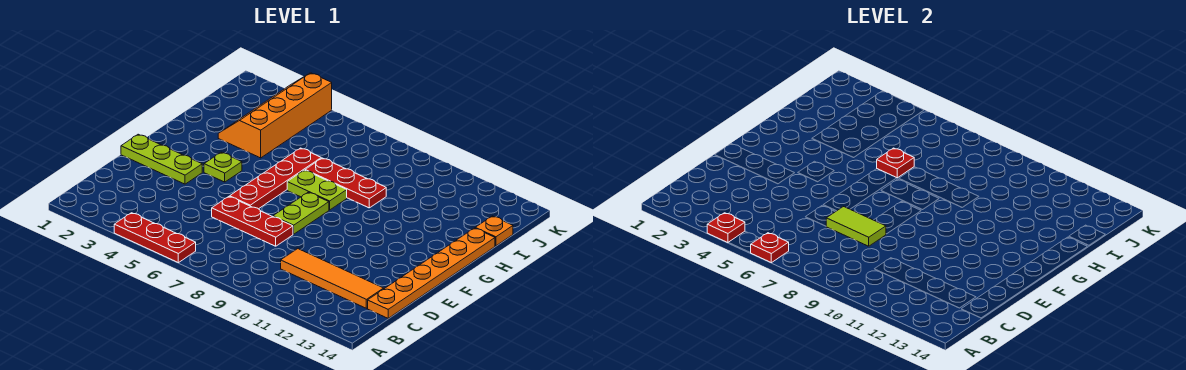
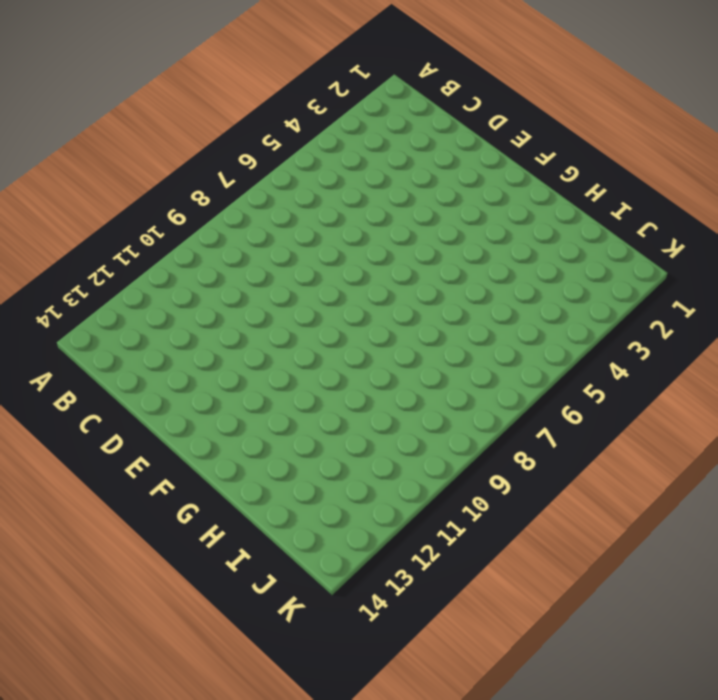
none -> red plate A4:A6 level 1
none -> orange tile C10:C13 level 1
none -> orange plate C14:H14 level 1

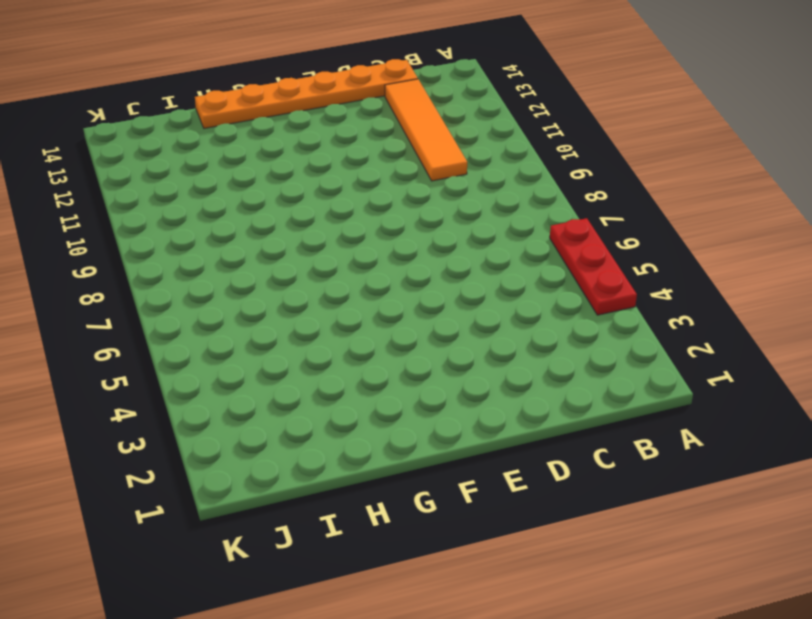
none -> red plate D6:D8 level 1
none -> lime plate E1:E3 level 1
none -> red plate E6:H6 level 1

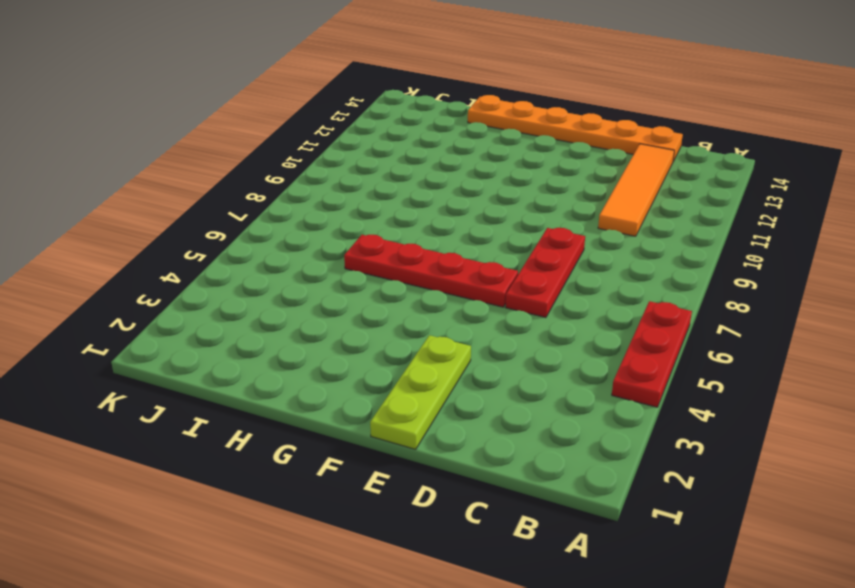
none -> lime plate E8:F8 level 1
none -> lime plate F4 level 1
none -> lime plate G7:G8 level 1

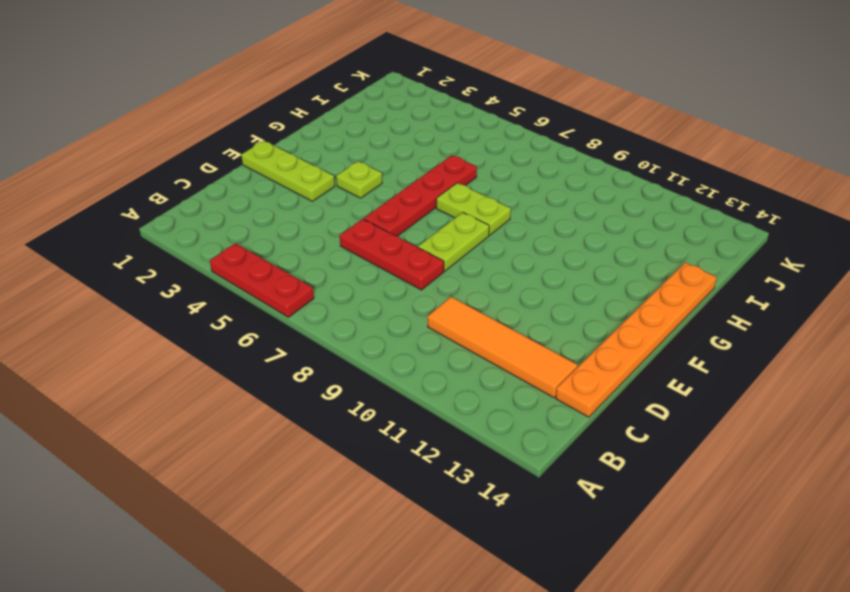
none -> orange slope H3:K4 level 1 top 4
none -> red plate H7:H9 level 1
none -> orange plate I14 level 1

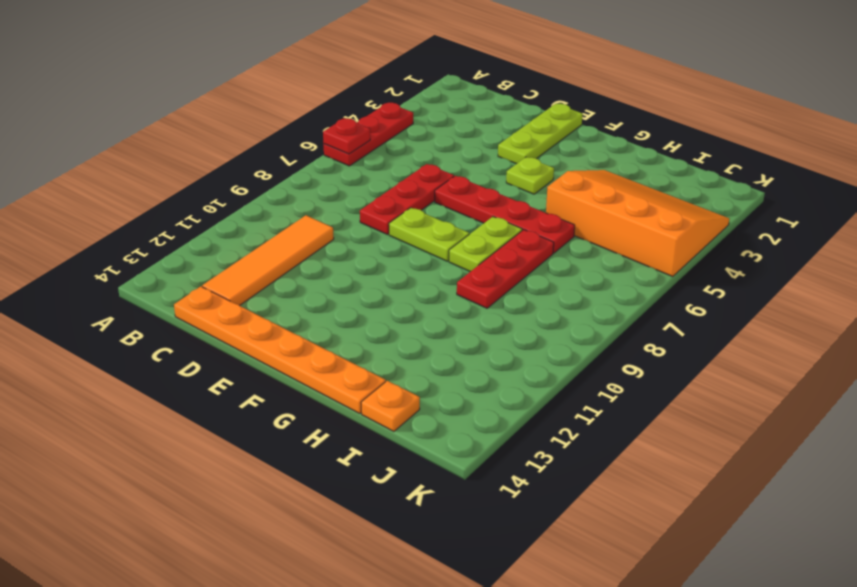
orange slope H3:K5 level 1 top 5 -> orange slope H3:K4 level 1 top 4
none -> red plate A4 level 2
none -> lime tile D7:D8 level 2
none -> red plate H6 level 2

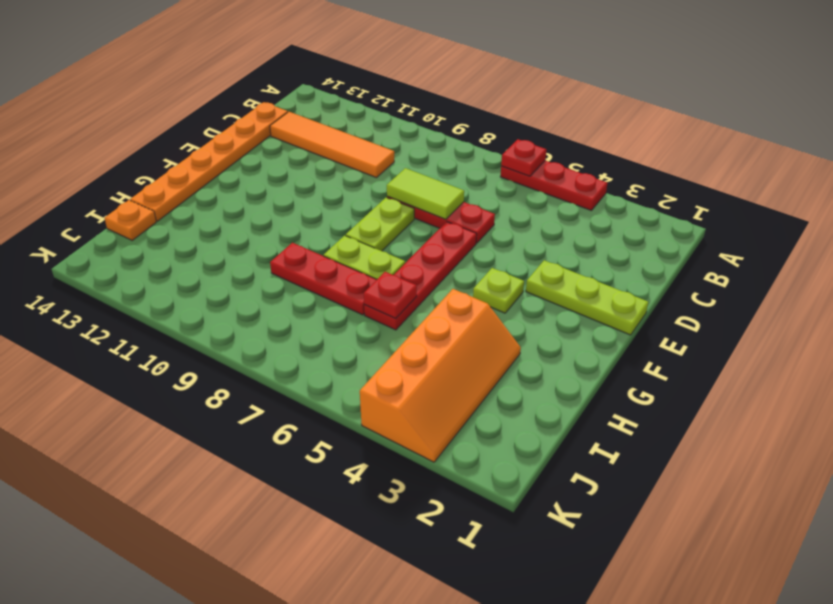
none -> red plate A4 level 2

